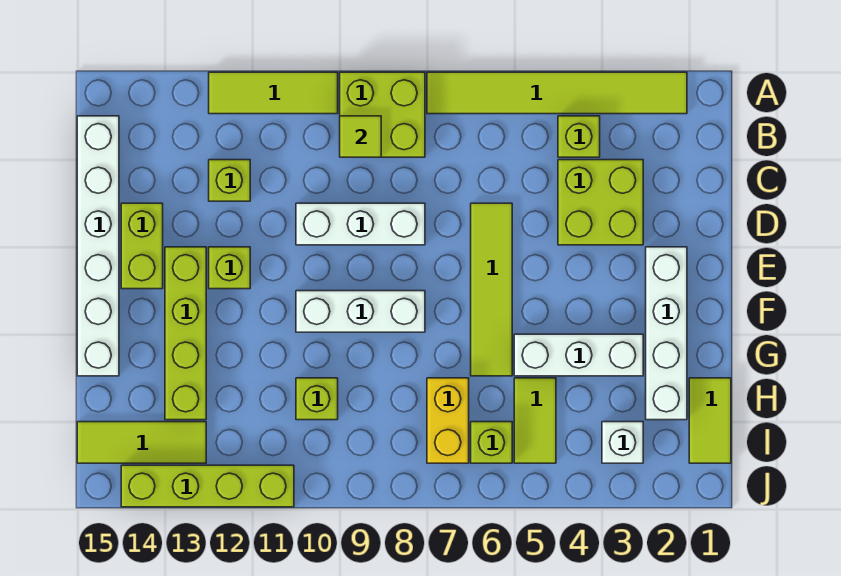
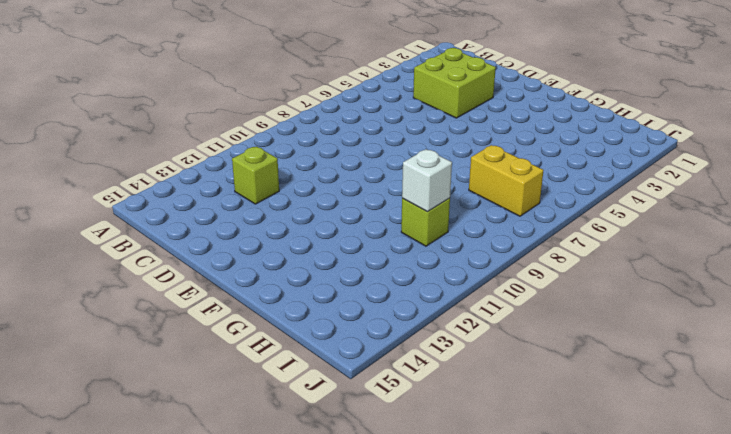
white brick H10 level 2 -> white brick I3 level 1
none -> lime tile A2:A7 level 1
none -> lime brick A8:B9 level 1
none -> lime tile A10:A12 level 1

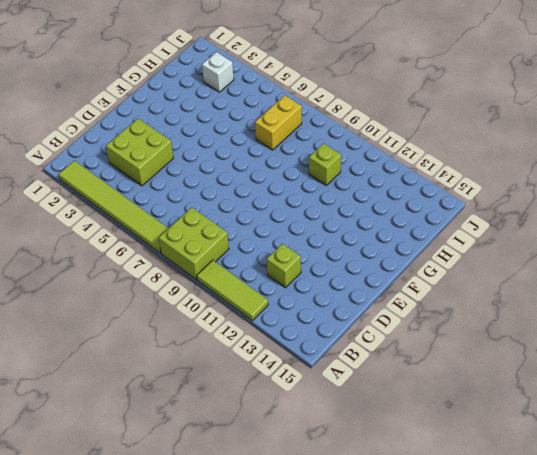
none -> lime brick B4 level 1
none -> white brick B15:G15 level 1
none -> lime tile D6:G6 level 1

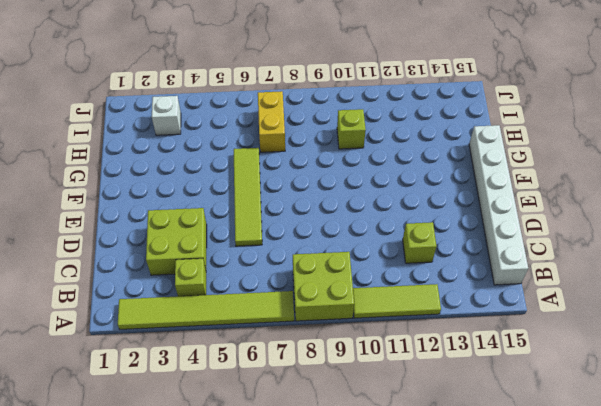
none -> white brick D8:D10 level 1
none -> lime brick D14:E14 level 1
none -> white brick E2:H2 level 1

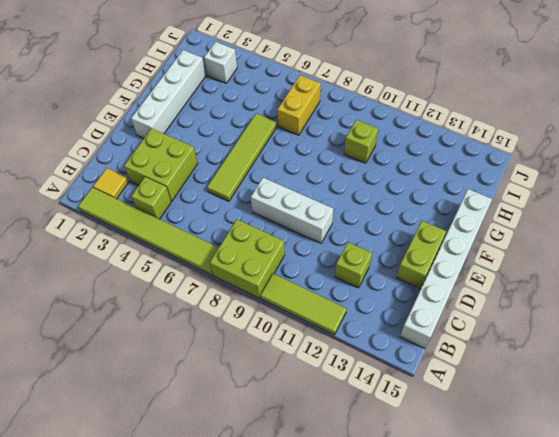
yellow tile B2 level 1 -> none
none -> lime brick E12 level 1
none -> lime brick E13:H13 level 1
none -> white brick F8:F10 level 1

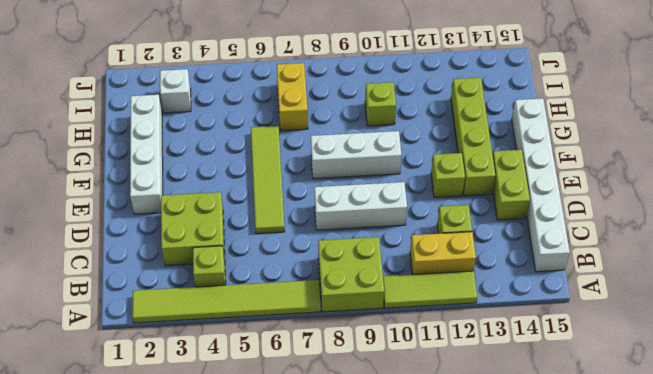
yellow brick B11:B12 level 1 -> none
none -> white brick G3:G5 level 1
none -> lime tile H1:I1 level 1
none -> lime tile H5:I5 level 1

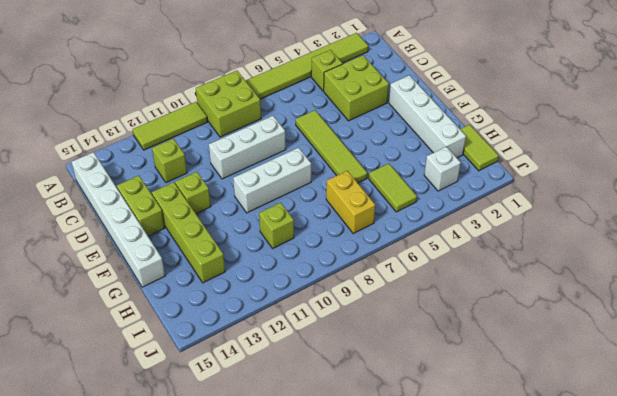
none -> white brick G3:G5 level 1
none -> lime brick I6 level 1
none -> lime tile I13:I15 level 1

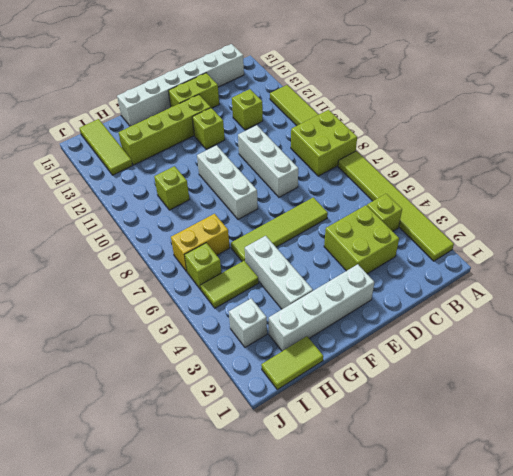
none -> lime brick J11:J14 level 1
none -> lime tile B9 level 2

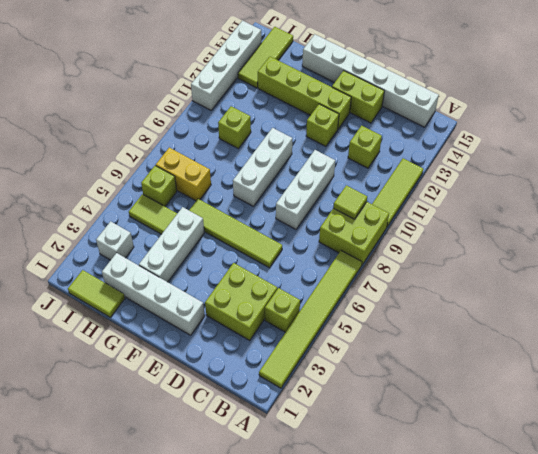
white brick J11:J14 level 1 -> lime brick J11:J14 level 1

